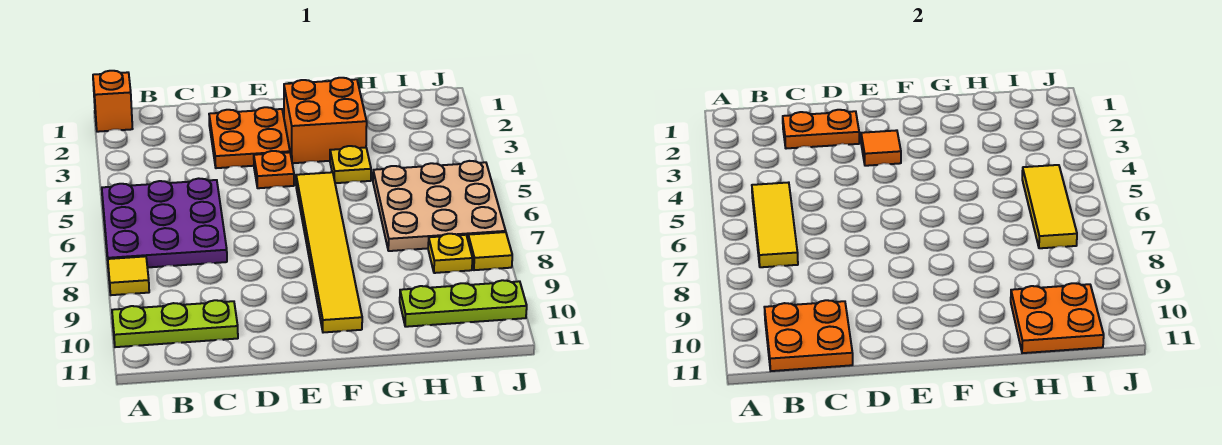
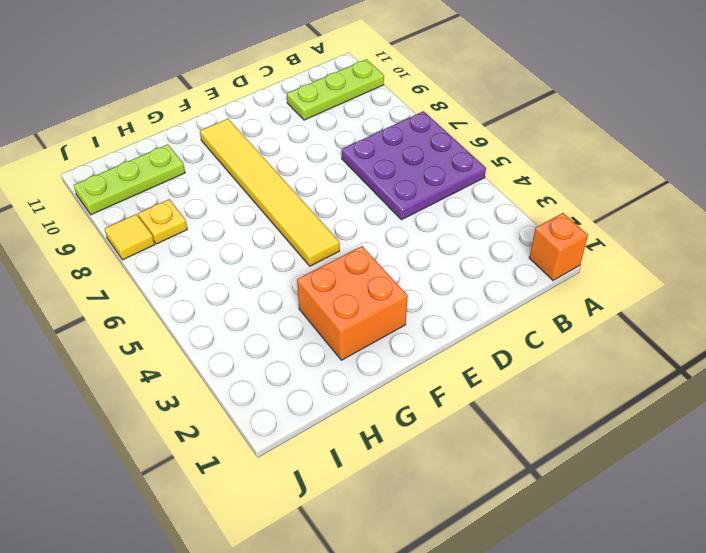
none -> yellow tile A8 level 1
none -> orange plate D2:E3 level 1
none -> orange plate E4 level 1

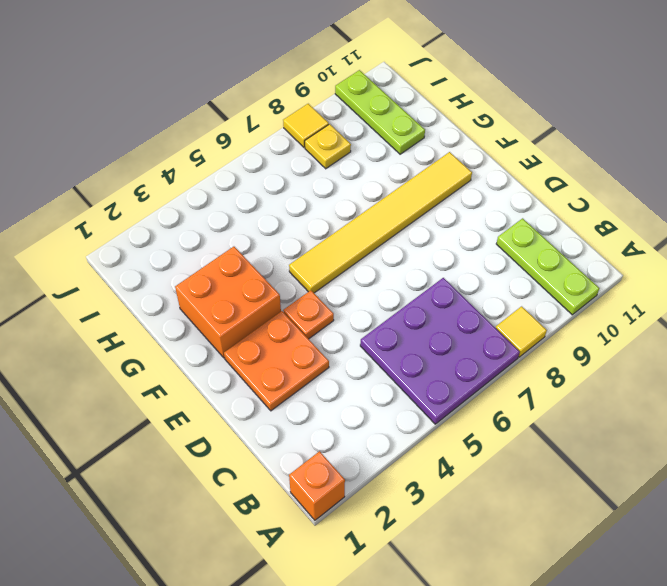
none -> yellow plate G4 level 1
none -> tan plate H5:J7 level 1
none -> yellow tile B5:B7 level 2

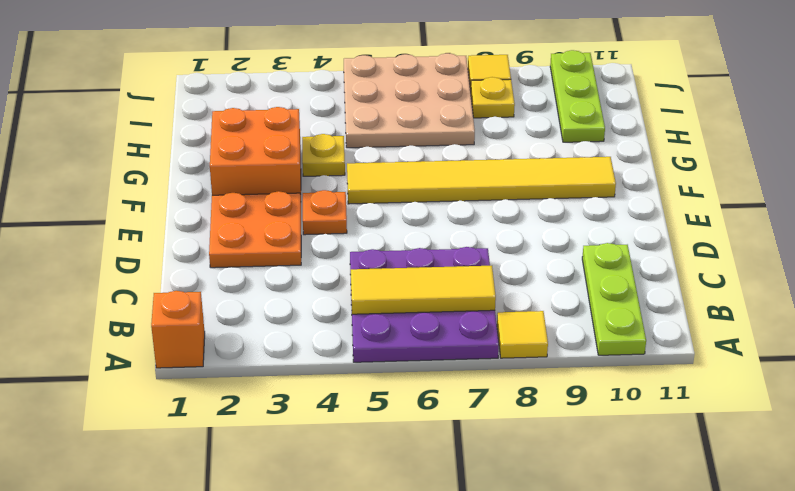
none -> orange plate B10:C11 level 2
none -> orange plate C2:D2 level 2
none -> orange tile E3 level 2

